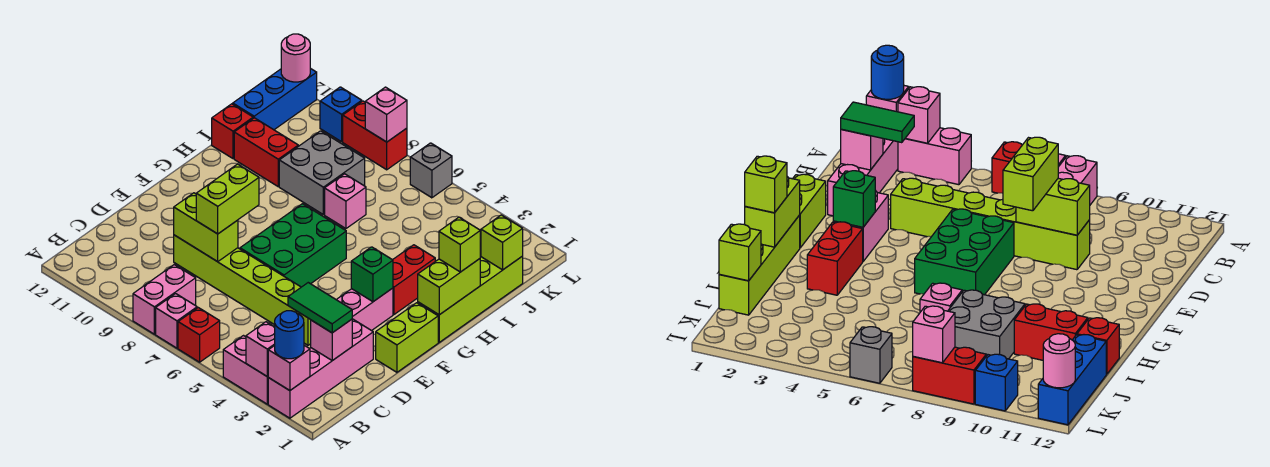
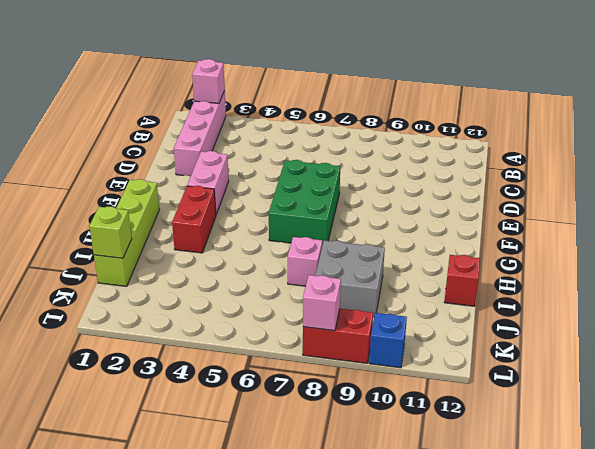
none -> pink brick A3:A4 level 1
none -> red brick A6 level 1
none -> pink brick A7 level 1
none -> pink brick A8:B8 level 1

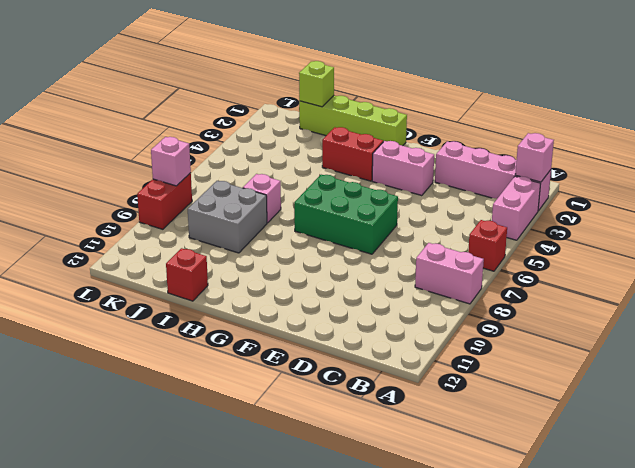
none -> pink brick A7 level 1
none -> lime brick D4:D9 level 1
none -> lime brick E1:F1 level 1
none -> red brick I10:I11 level 1

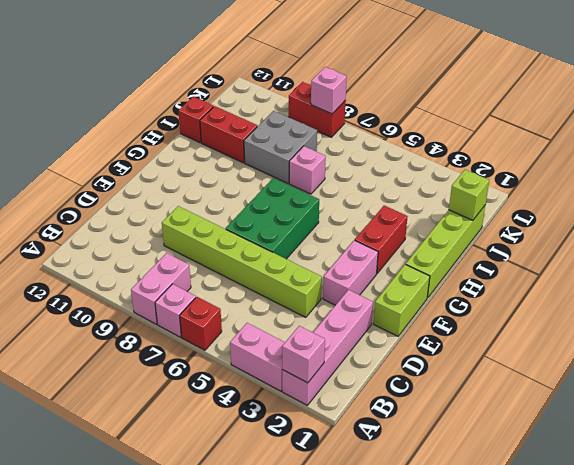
none -> blue brick J12:L12 level 1
none -> grey brick L6 level 1
none -> blue brick L10 level 1
none -> pink brick A3 level 2

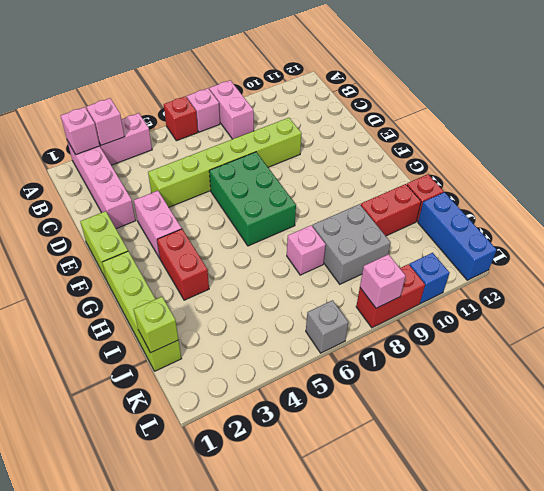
none -> pink brick C2 level 2
none -> lime brick D8:D9 level 2
none -> green brick F3 level 2
none -> lime brick G1:H1 level 2

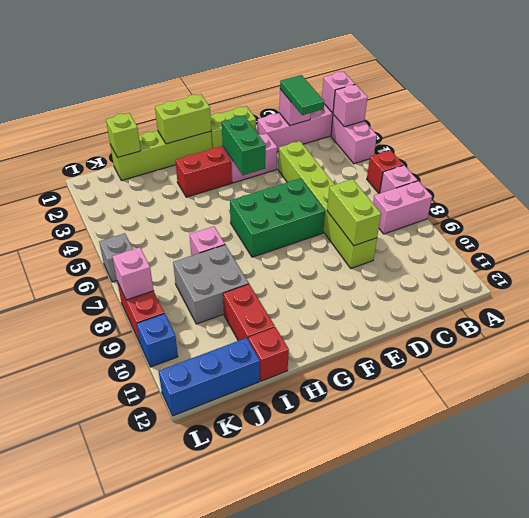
green brick F3:F4 level 2 -> green brick F3 level 2
none -> pink round brick L12 level 2
none -> blue round brick A2 level 3
none -> lime brick D8:E8 level 3
none -> lime brick H1 level 3

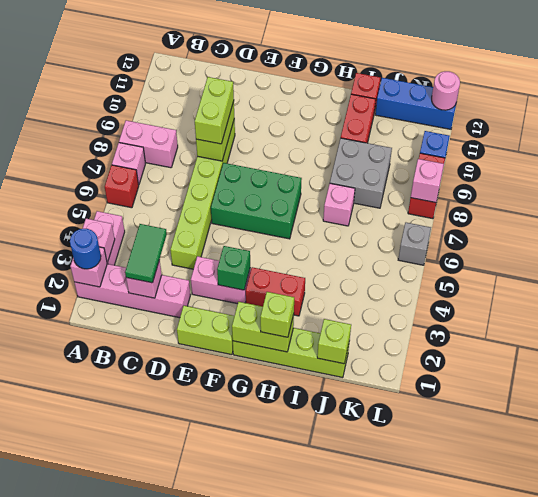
lime brick D8:D9 level 3 -> lime brick D8:E8 level 3

